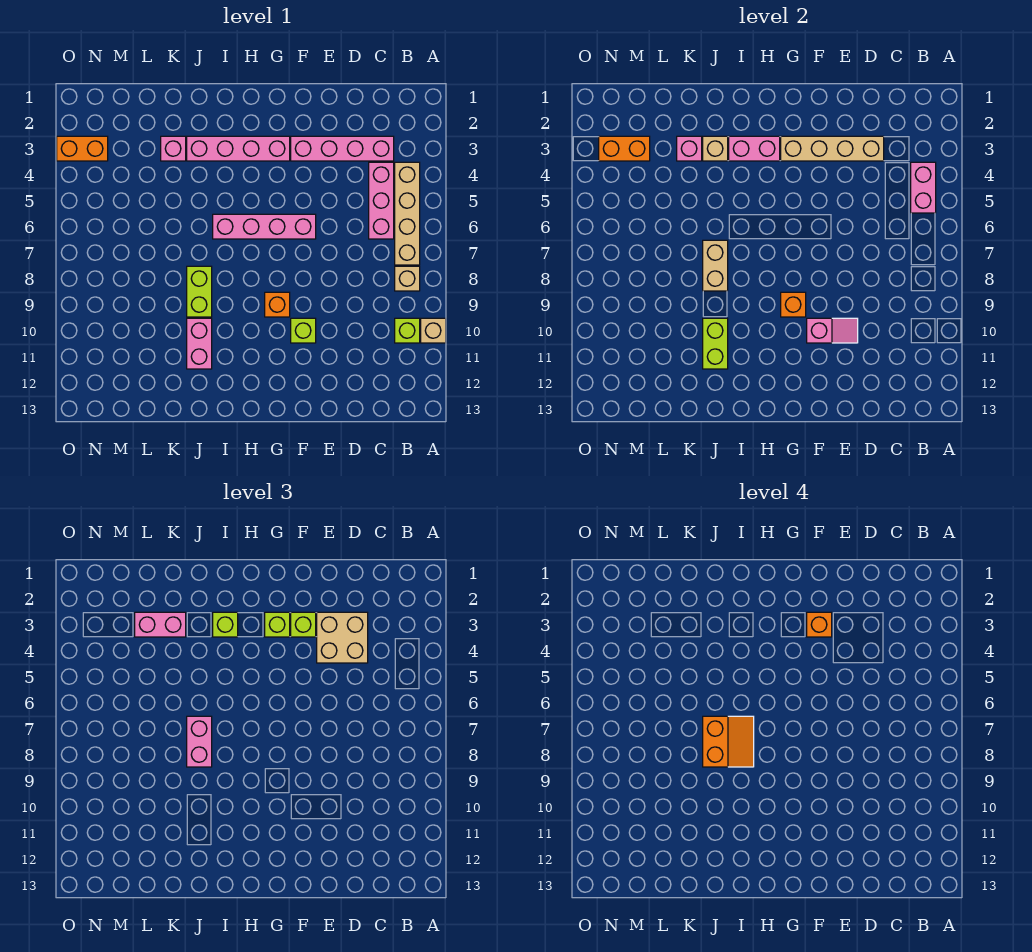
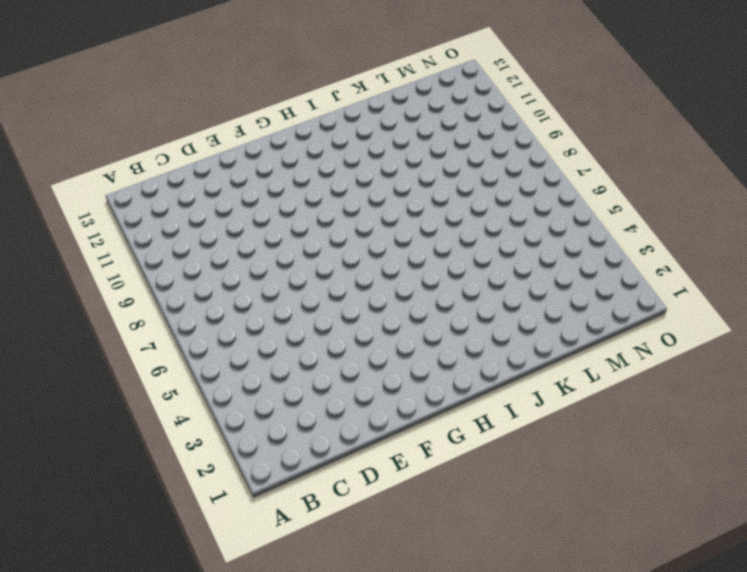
none -> tan brick A10 level 1
none -> tan brick B4:B7 level 1
none -> tan brick B8 level 1
none -> lime brick B10 level 1

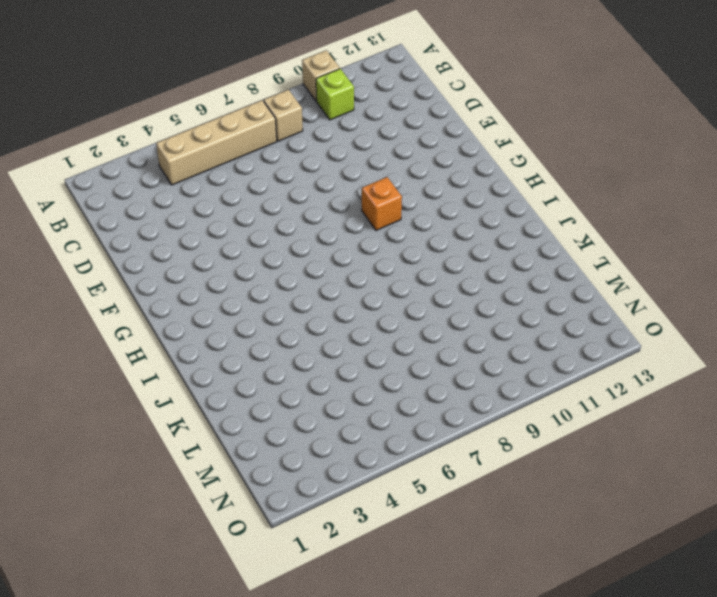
none -> pink brick C3:F3 level 1
none -> pink brick C4:C6 level 1
none -> pink brick F6:I6 level 1
none -> lime brick F10 level 1

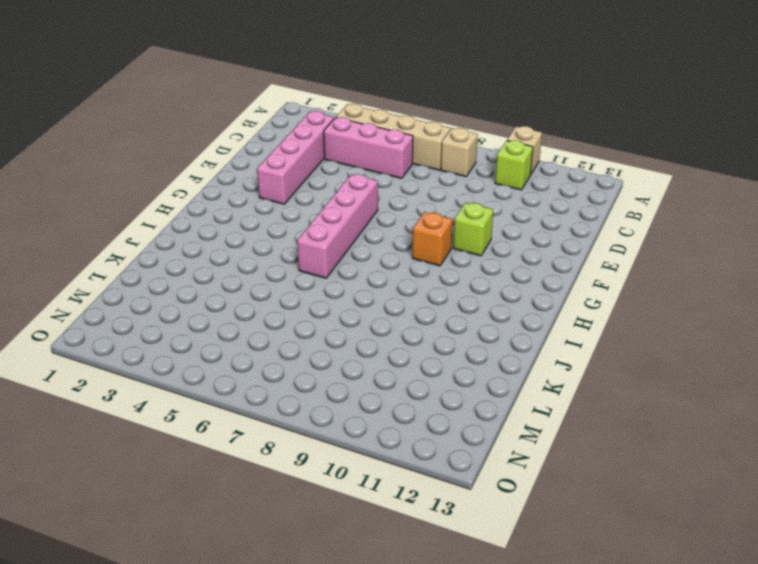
none -> pink brick G3:J3 level 1
none -> lime brick J8:J9 level 1
none -> pink brick J10:J11 level 1
none -> pink brick K3 level 1

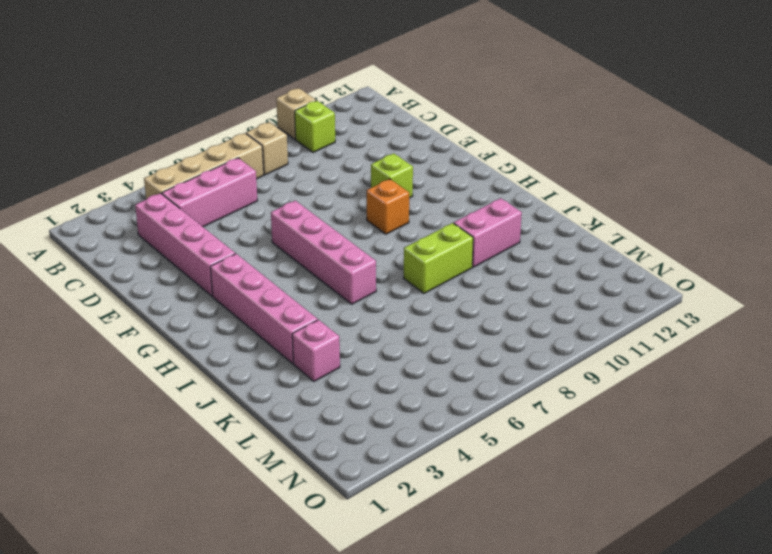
none -> orange brick N3:O3 level 1
none -> pink brick B4:B5 level 2
none -> tan brick D3:G3 level 2
none -> pink slope E10:F10 level 2 top F

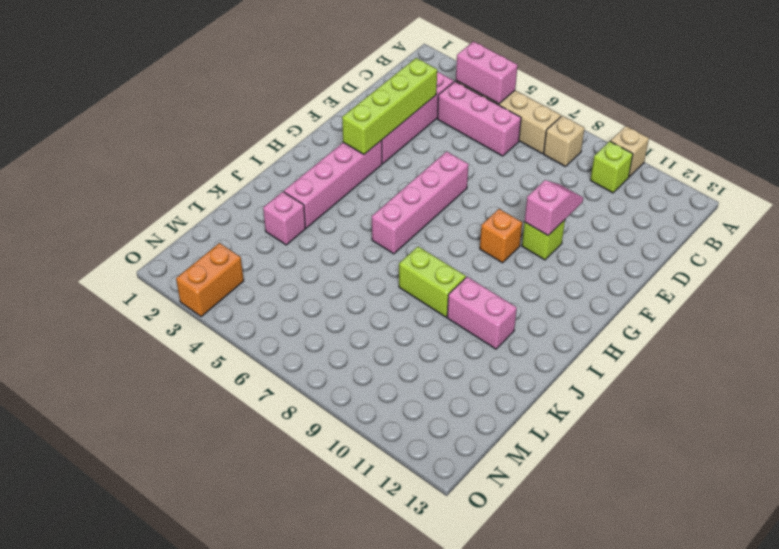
lime brick D3:G3 level 2 -> tan brick D3:G3 level 2
none -> orange brick G9 level 2
none -> pink brick H3:I3 level 2
none -> tan brick J3 level 2
none -> tan brick J7:J8 level 2

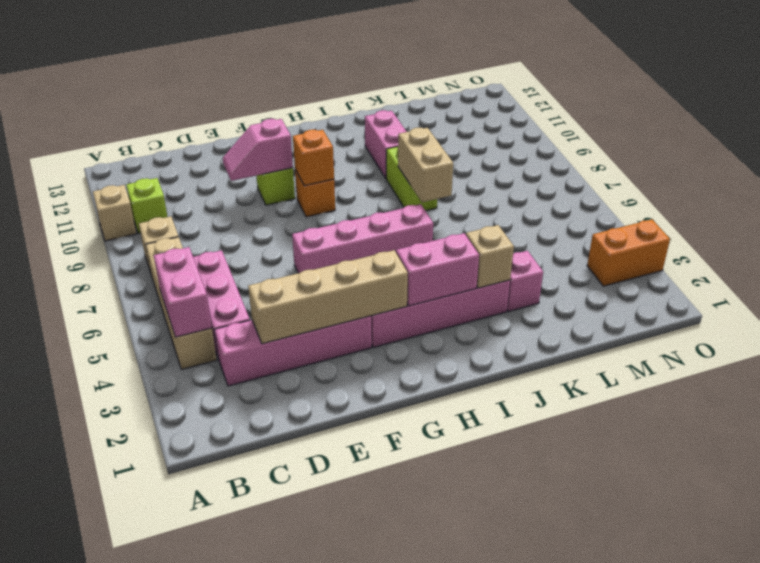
none -> lime brick J10:J11 level 2
none -> pink brick K3 level 2
none -> orange brick M3:N3 level 2
none -> tan brick D3:E4 level 3

